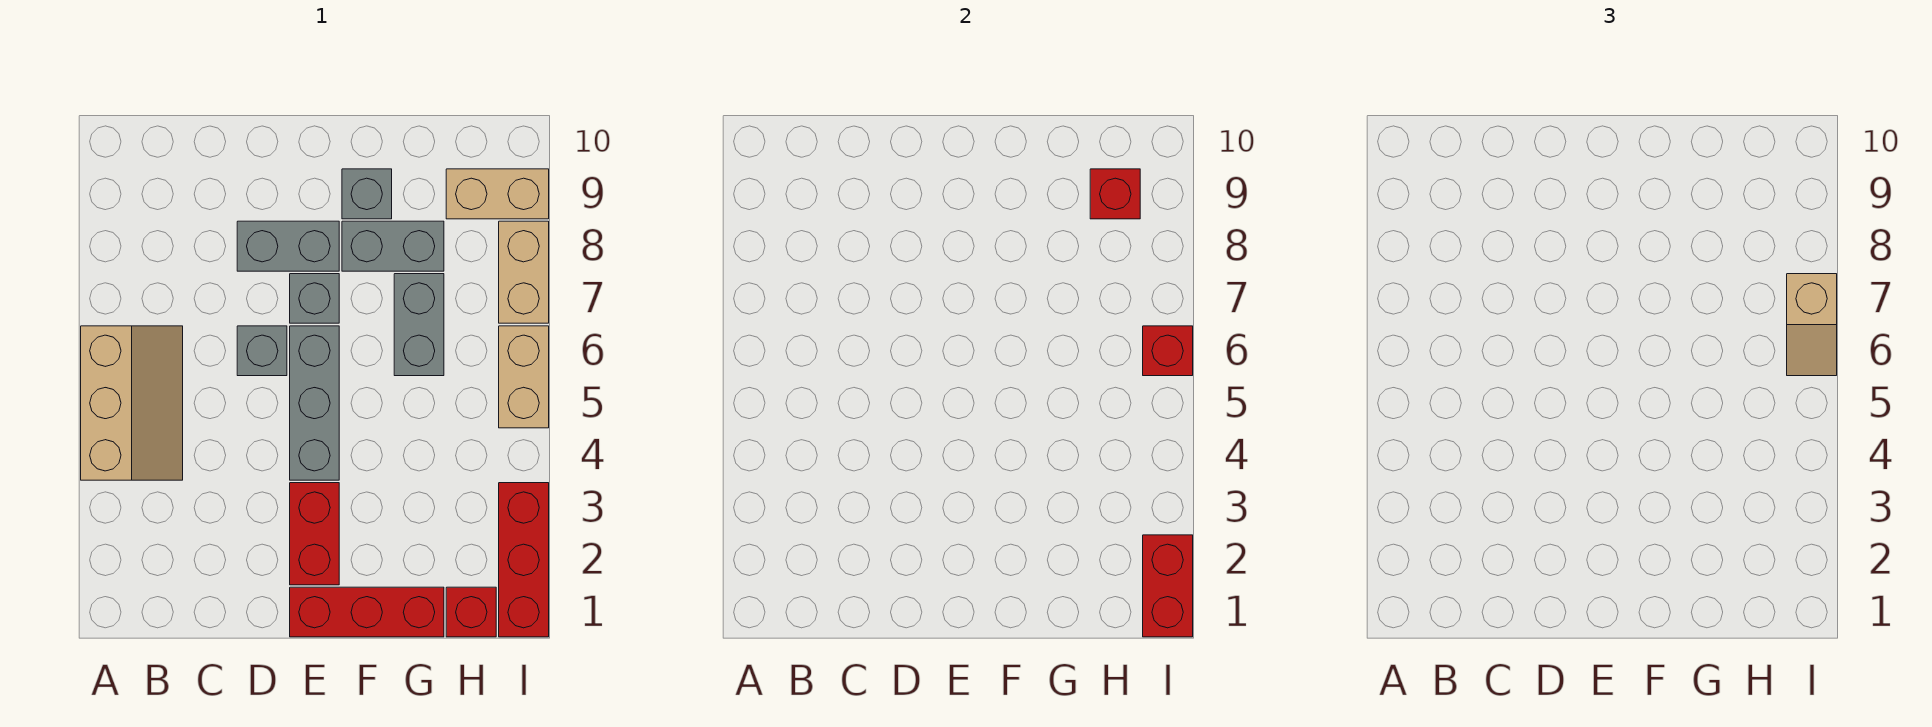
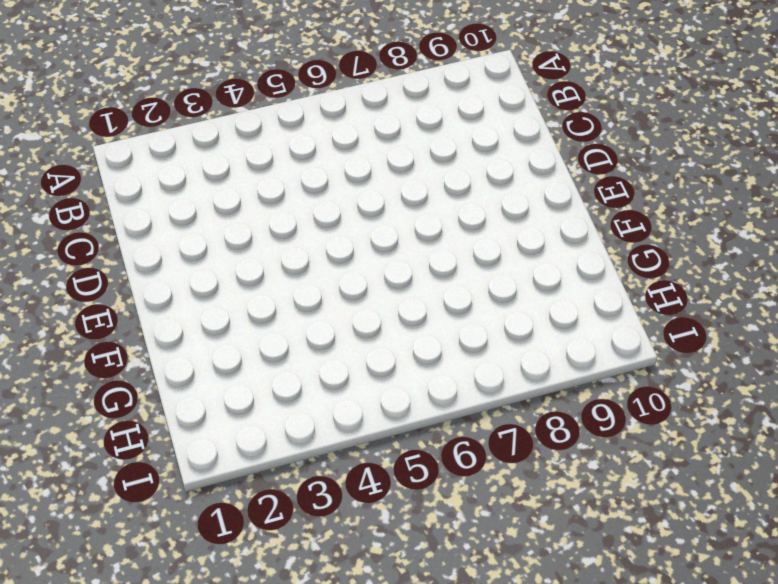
none -> tan slope A4:B6 level 1 top A
none -> grey brick D6 level 1
none -> grey brick D8:E8 level 1

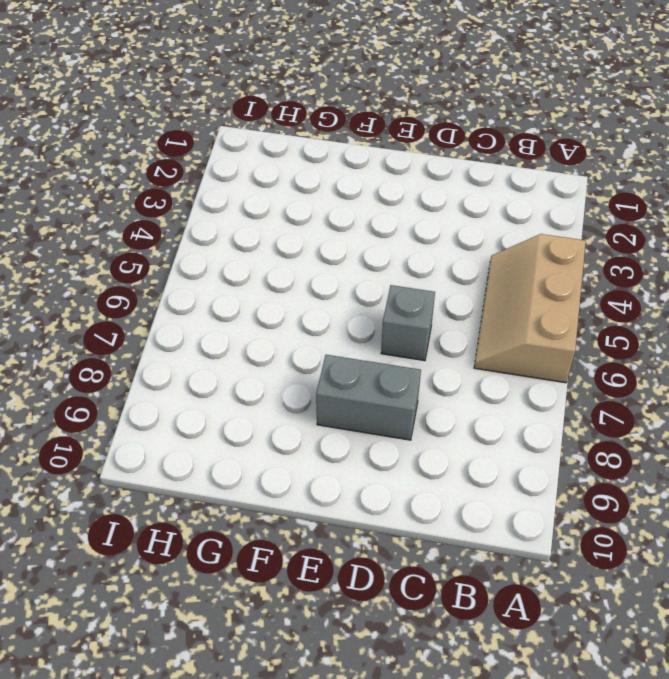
none -> red brick E1:G1 level 1
none -> red brick E2:E3 level 1
none -> grey brick E4:E6 level 1

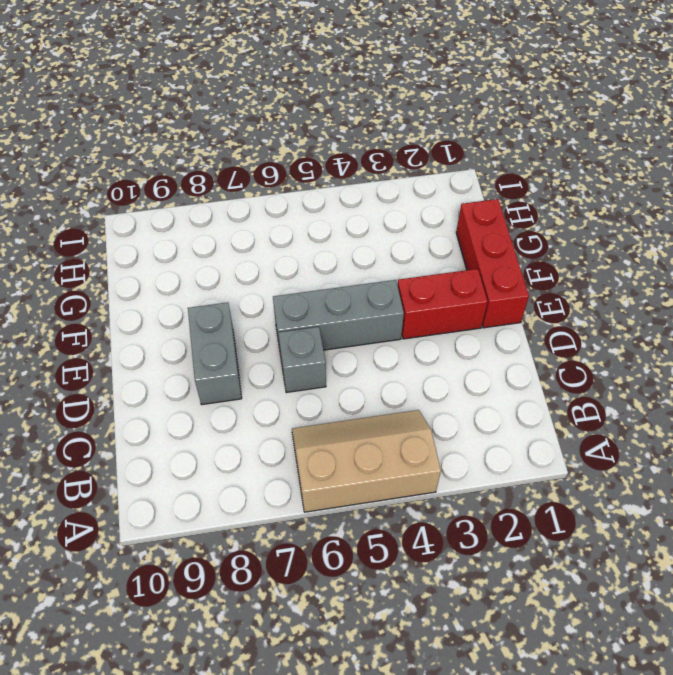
none -> grey brick E7 level 1
none -> grey brick F8:G8 level 1
none -> grey brick F9 level 1

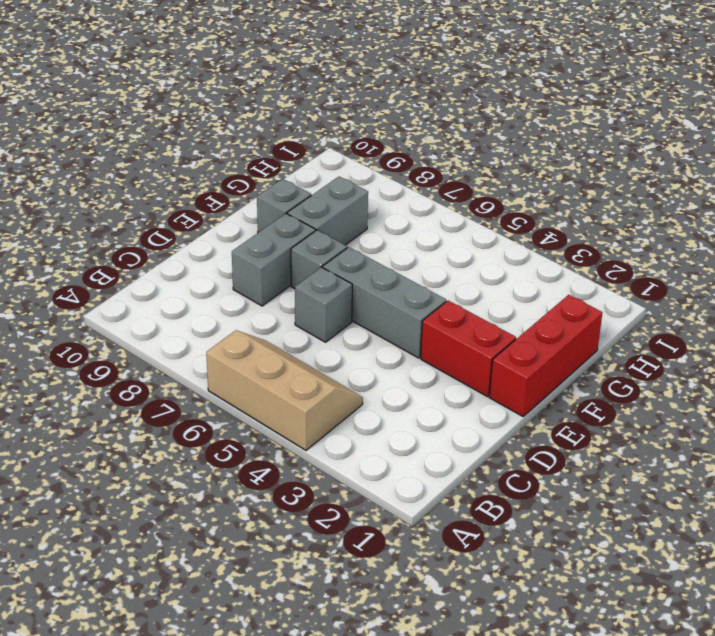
none -> grey brick G6:G7 level 1
none -> red brick H1 level 1
none -> tan brick H9:I9 level 1

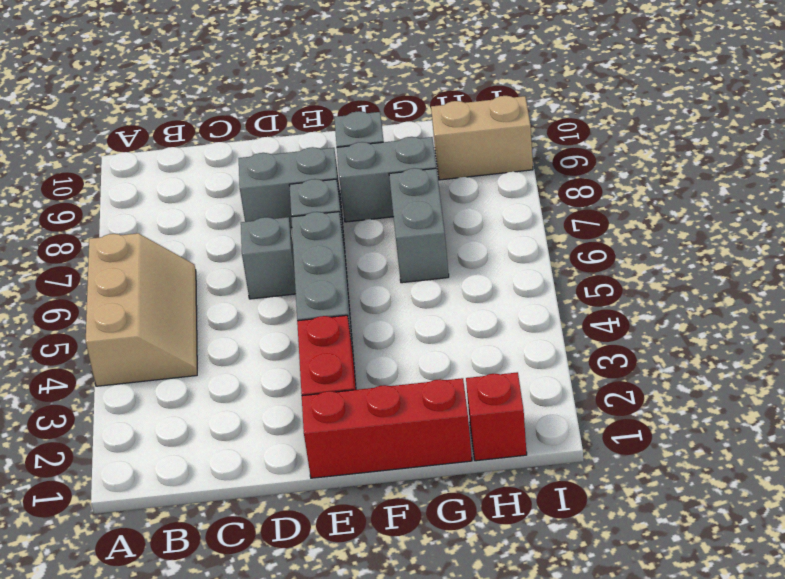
none -> red brick I1:I3 level 1
none -> tan brick I5:I6 level 1
none -> tan brick I7:I8 level 1

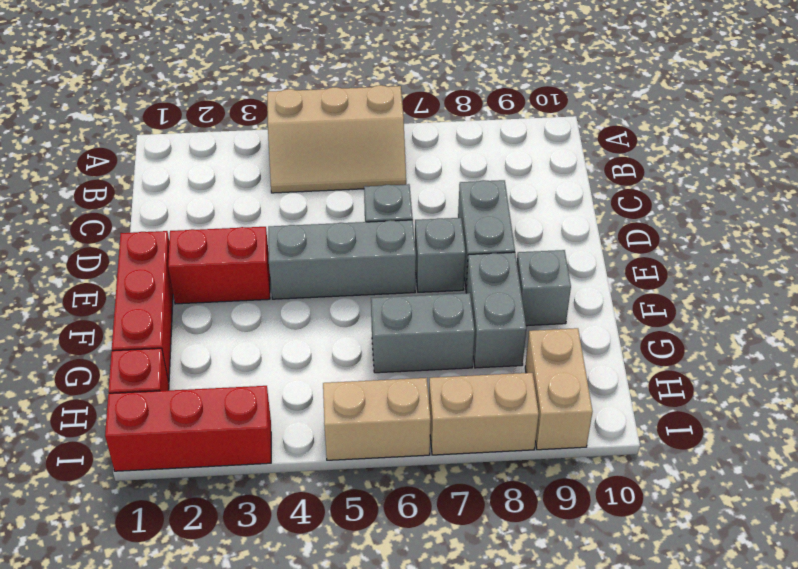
none -> red brick H9 level 2
none -> red brick I1:I2 level 2
none -> red brick I6 level 2

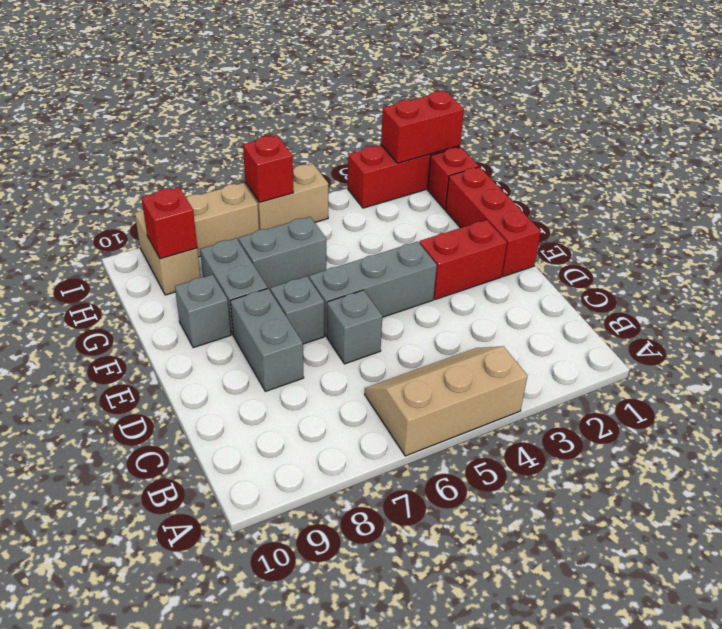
none -> tan slope I6:I7 level 3 top 7

